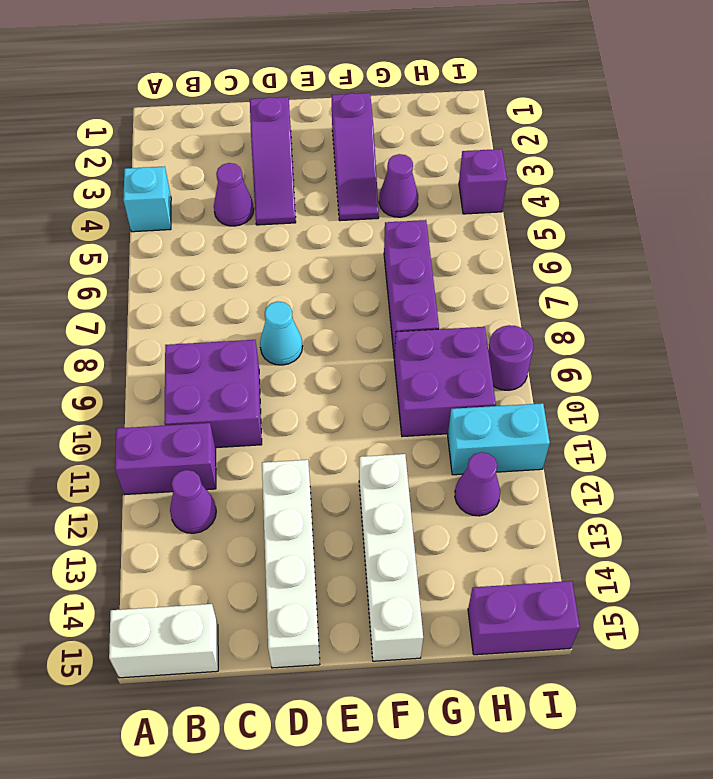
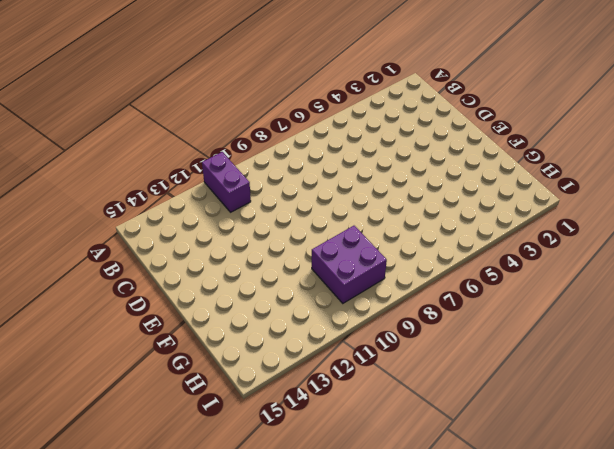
none -> cyan brick A4 level 1
none -> white brick A15:B15 level 1
none -> purple brick B9:C10 level 1

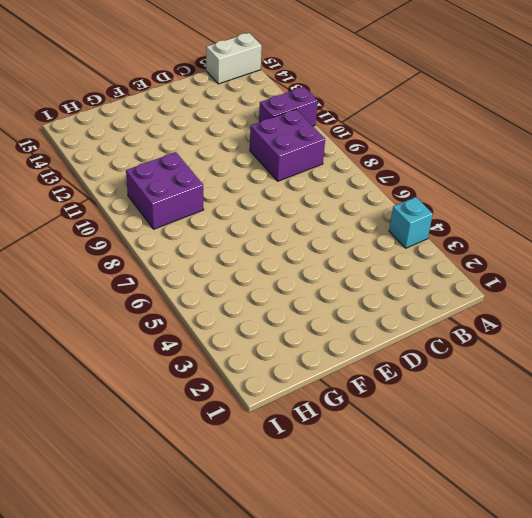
none -> purple cone B12 level 1
none -> purple cone C4 level 1
none -> purple slope D2:D4 level 1 top 2

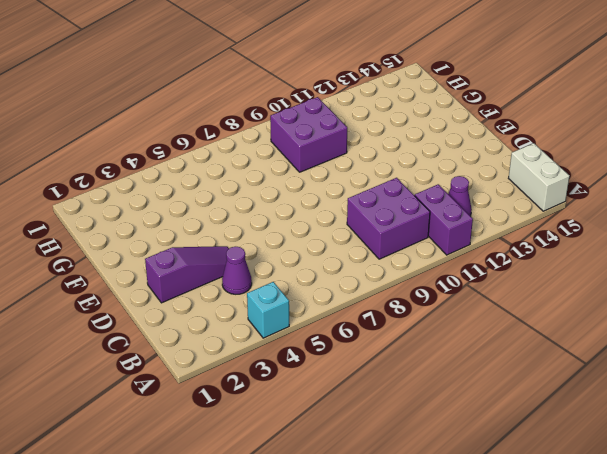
none -> cyan cone D8 level 1
none -> white brick D12:D15 level 1
none -> purple slope F2:F4 level 1 top 2

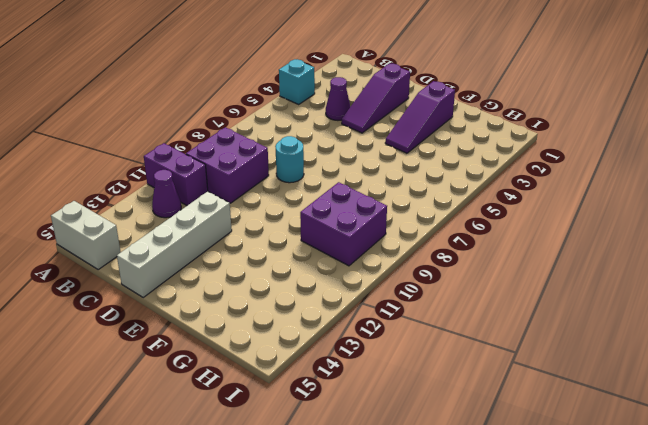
cyan round brick D8 level 1 -> cyan cone D8 level 1
none -> white brick F12:F15 level 1
none -> purple cone G4 level 1
none -> purple brick G6:G8 level 1

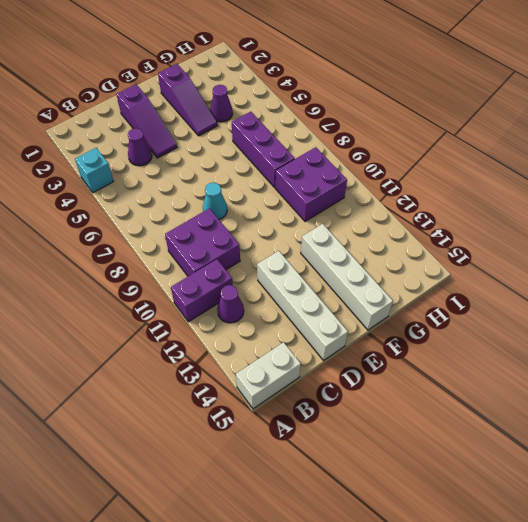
none -> cyan brick H11:I11 level 1
none -> purple cone H12 level 1
none -> purple brick H15:I15 level 1

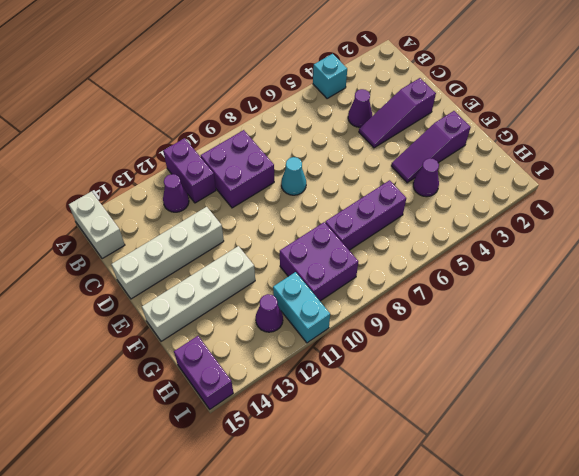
none -> purple brick I4 level 1
none -> purple round brick I9 level 1

